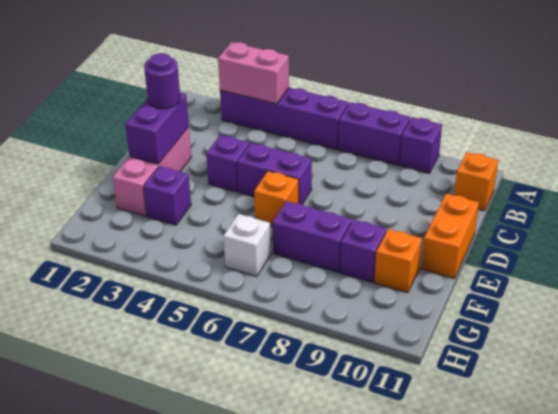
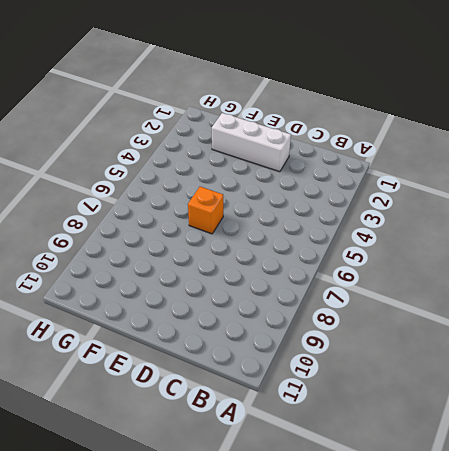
white brick D2:F2 level 1 -> pink brick D2:F2 level 1
none -> purple brick A3:A6 level 1
none -> purple brick A7:A8 level 1
none -> purple brick A9 level 1

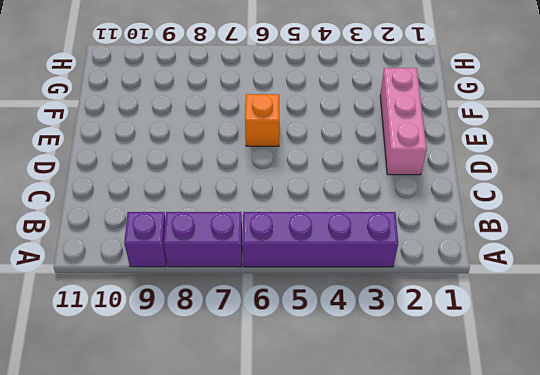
none -> orange brick B11 level 1
none -> purple brick D4 level 1
none -> purple brick D5:D6 level 1

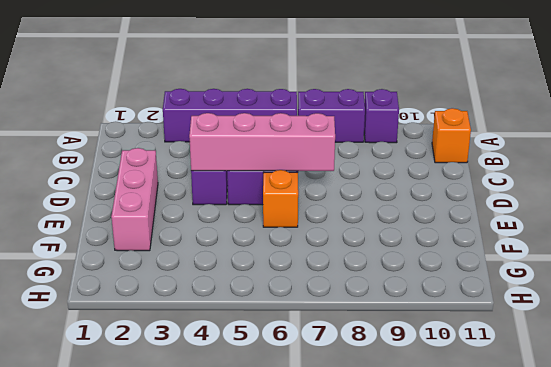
pink brick D4:D7 level 2 -> none
none -> orange brick D11:E11 level 1
none -> purple brick F3 level 1
none -> purple brick F7:F8 level 1

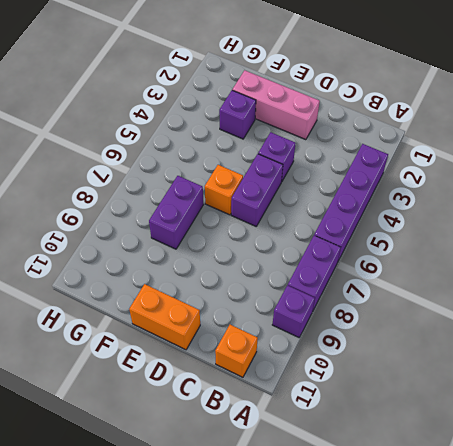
none -> purple brick F9 level 1
none -> orange brick F10 level 1
none -> white brick G6 level 1

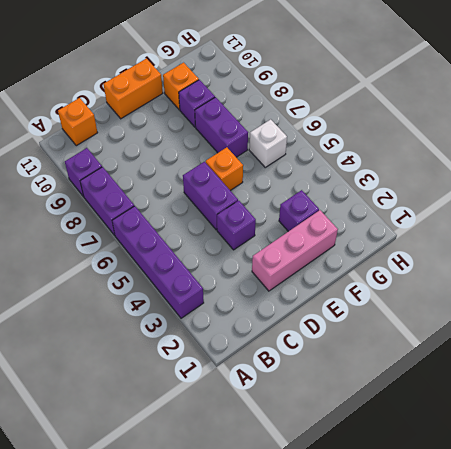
none -> pink brick A3:A4 level 2
none -> purple brick D2:E2 level 2
none -> purple round brick D2 level 3

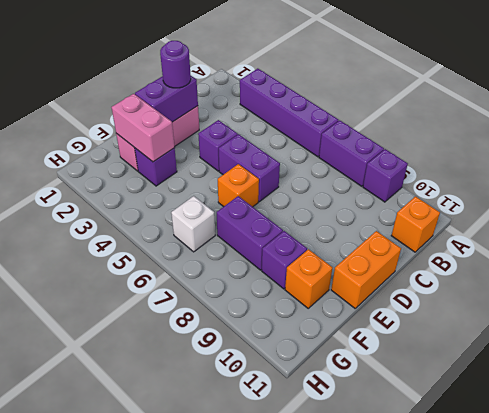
pink brick F2:F3 level 2 -> pink brick A3:A4 level 2

